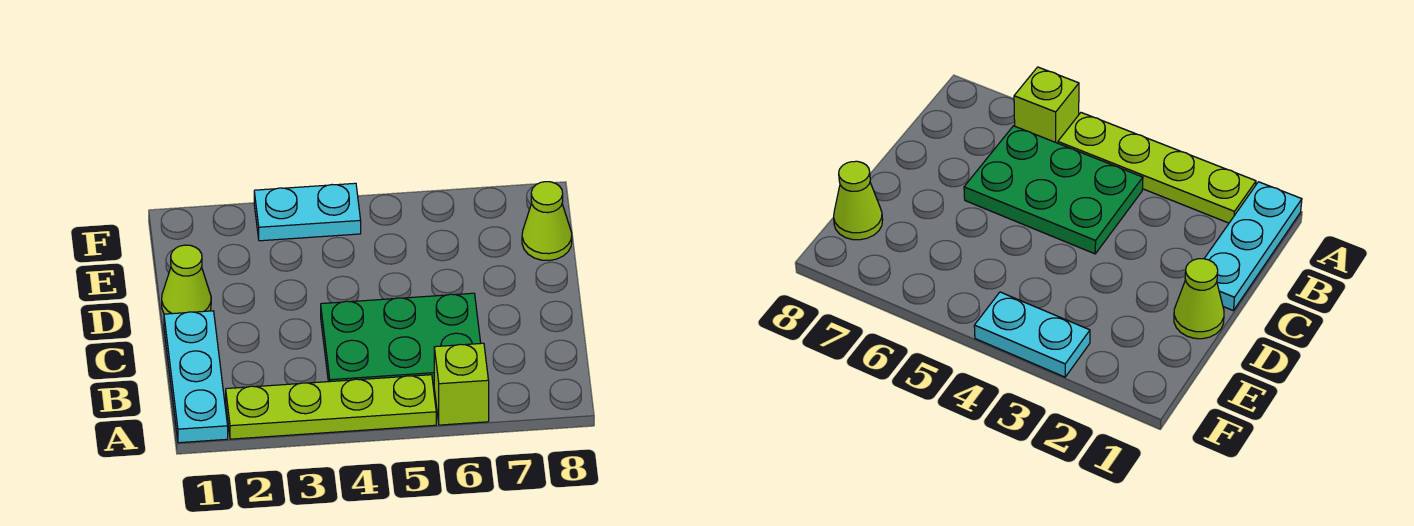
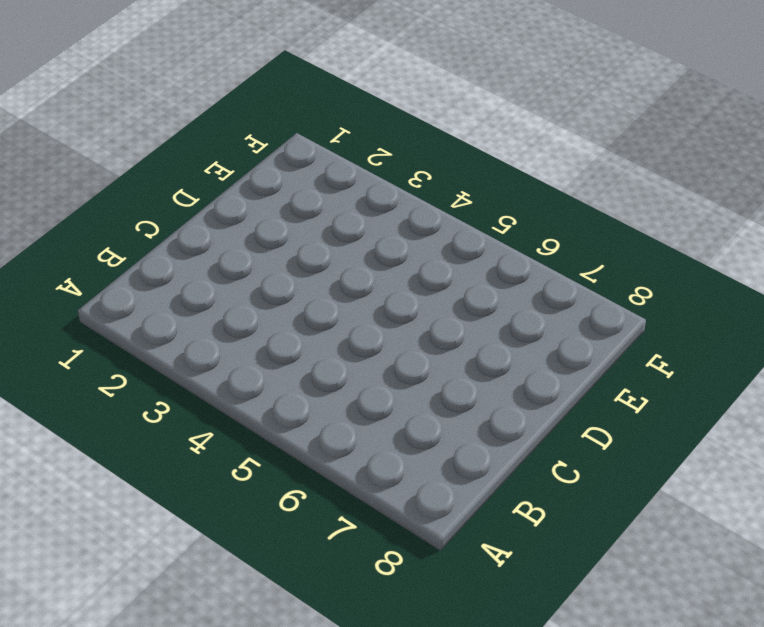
none -> cyan plate A1:C1 level 1
none -> lime plate A2:A5 level 1

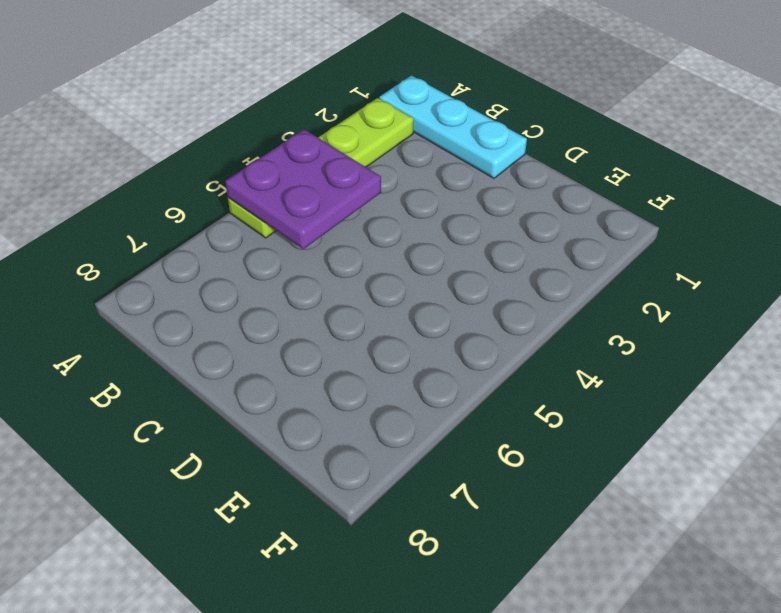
purple plate A4:B5 level 2 -> none
none -> lime brick A6 level 1
none -> green plate B4:C6 level 1

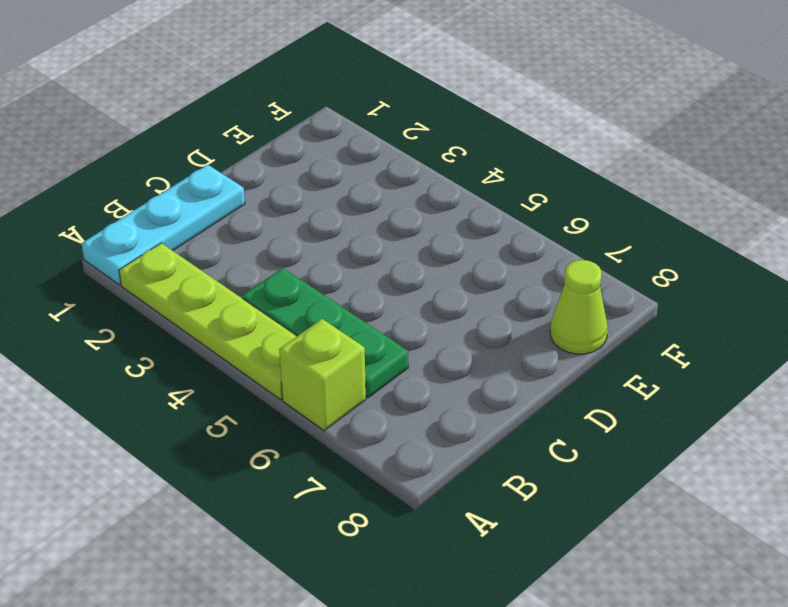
green plate B4:B6 level 1 -> green plate B4:C6 level 1
none -> lime cone D1 level 1
none -> cyan plate F3:F4 level 1

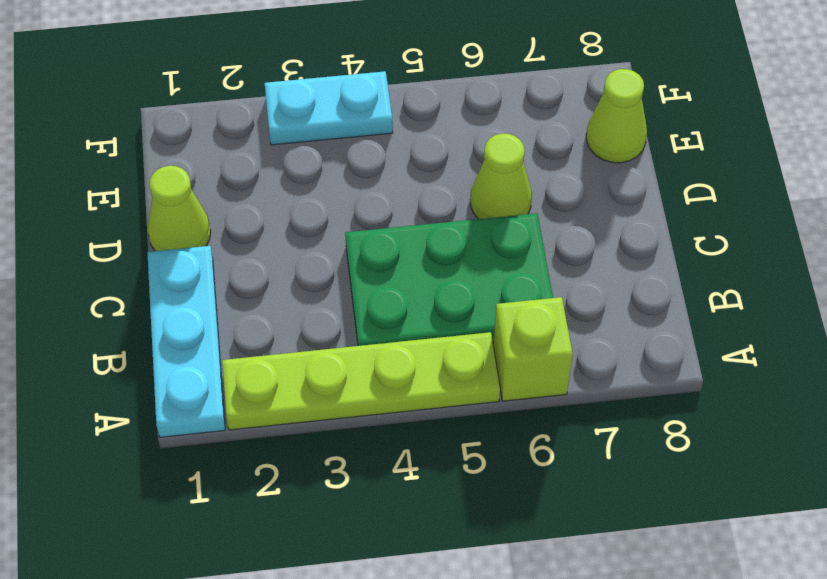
lime cone D6 level 1 -> none

